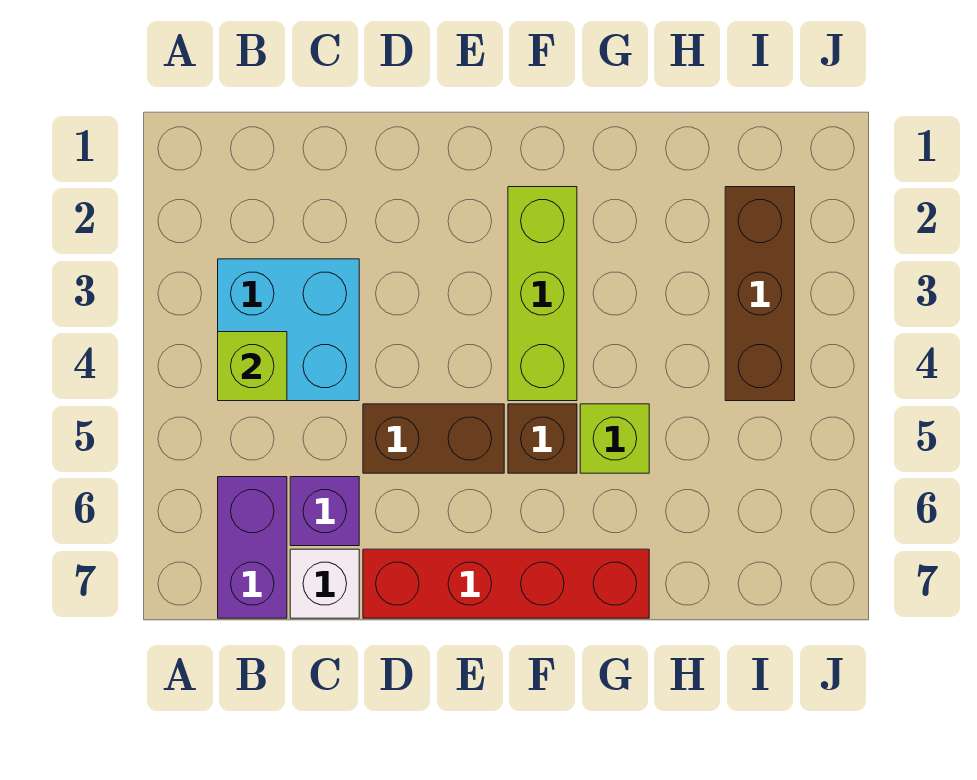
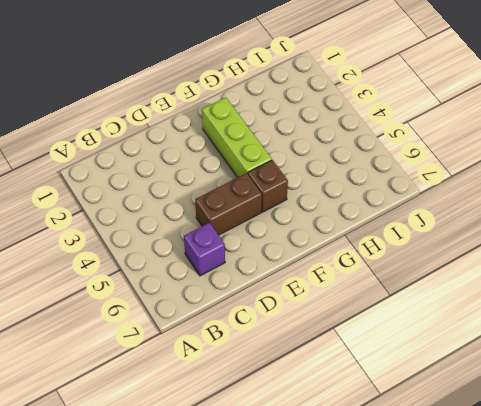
none -> cyan brick B3:C4 level 1
none -> purple brick B6:B7 level 1

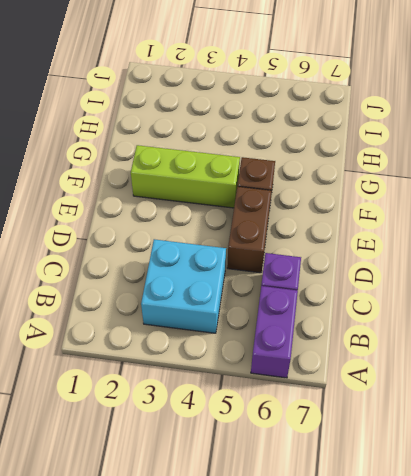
purple brick A6:B6 level 1 -> purple brick B6:B7 level 1
none -> white brick C7 level 1
none -> red brick D7:G7 level 1

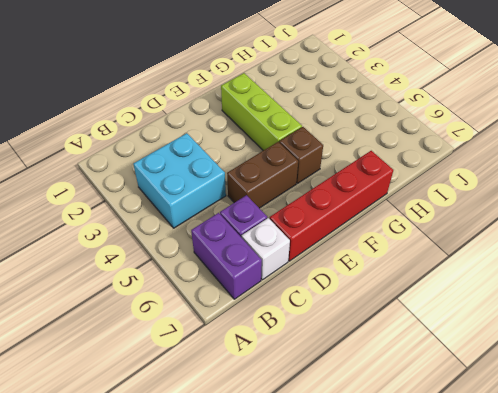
none -> lime brick G5 level 1
none -> brown brick I2:I4 level 1

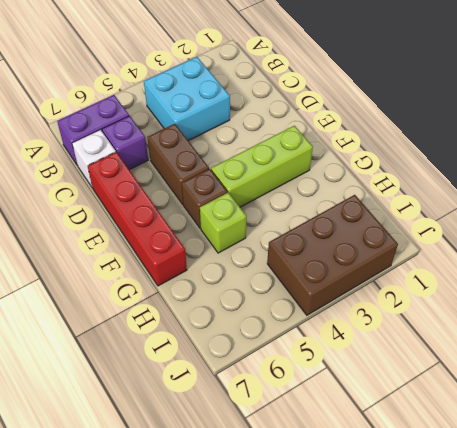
brown brick I2:J4 level 1 -> brown brick I2:I4 level 1
none -> lime brick B4 level 2

